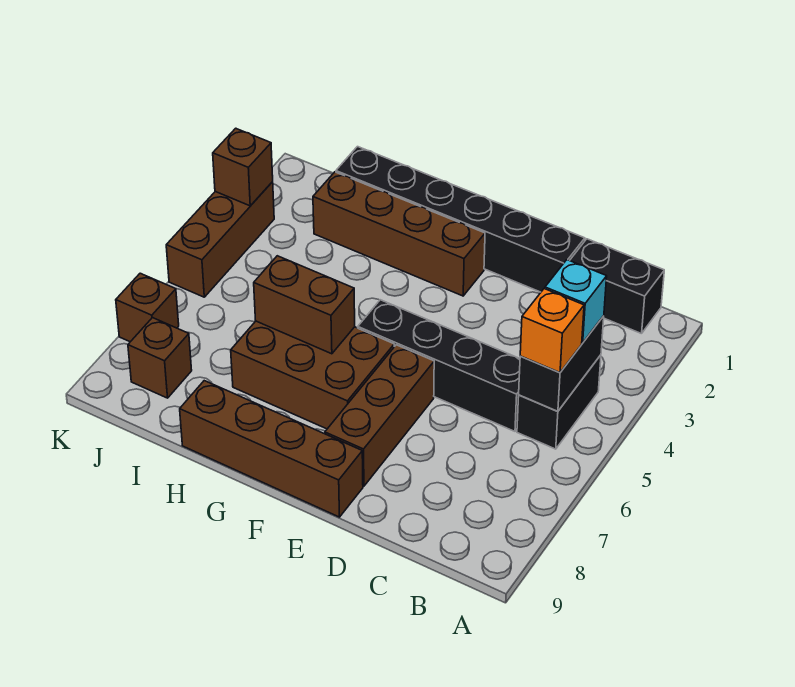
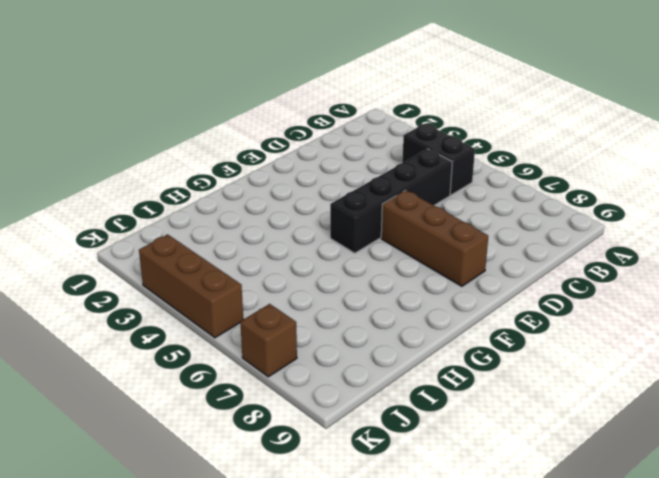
none -> black brick B1:C1 level 1
none -> black brick D1:I1 level 1
none -> brown brick E9:H9 level 1

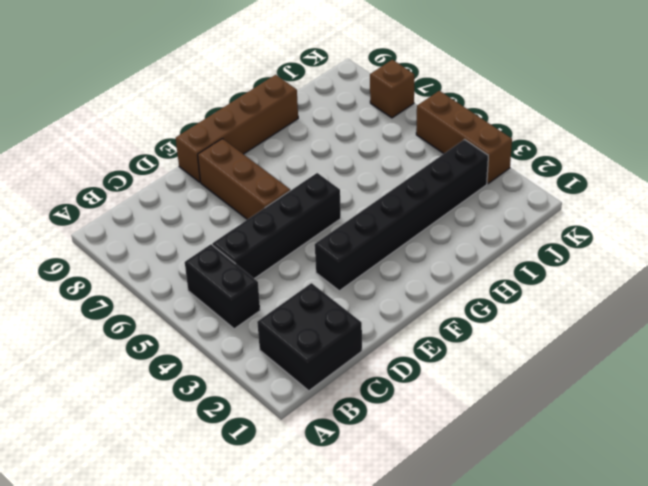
black brick B1:C2 level 1 -> black brick B1:C1 level 1
black brick E3:J3 level 1 -> black brick D1:I1 level 1
none -> brown brick F2:I2 level 1
none -> brown brick F6:H7 level 1
none -> brown brick J8 level 1

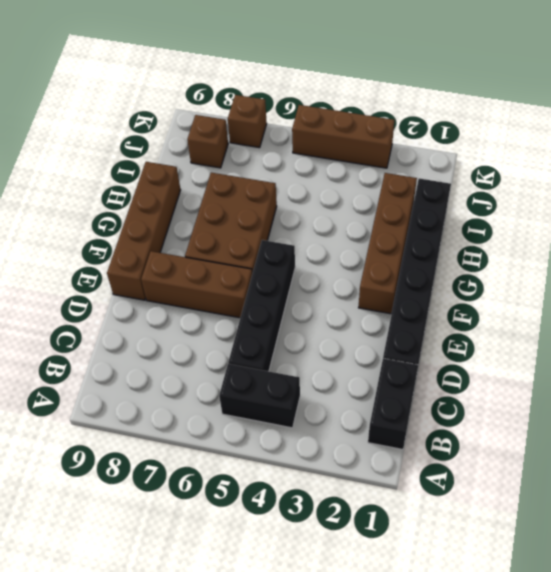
none -> black brick B4:B5 level 2
none -> brown brick G6:H6 level 2
none -> brown brick K3 level 2

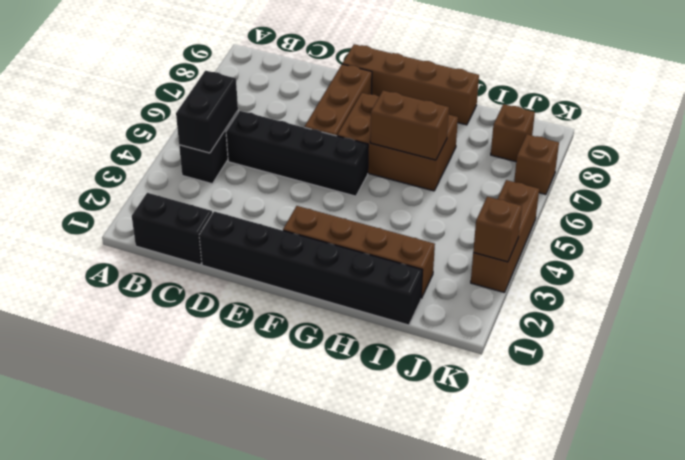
none -> cyan brick B4 level 3
none -> orange brick B5 level 3

